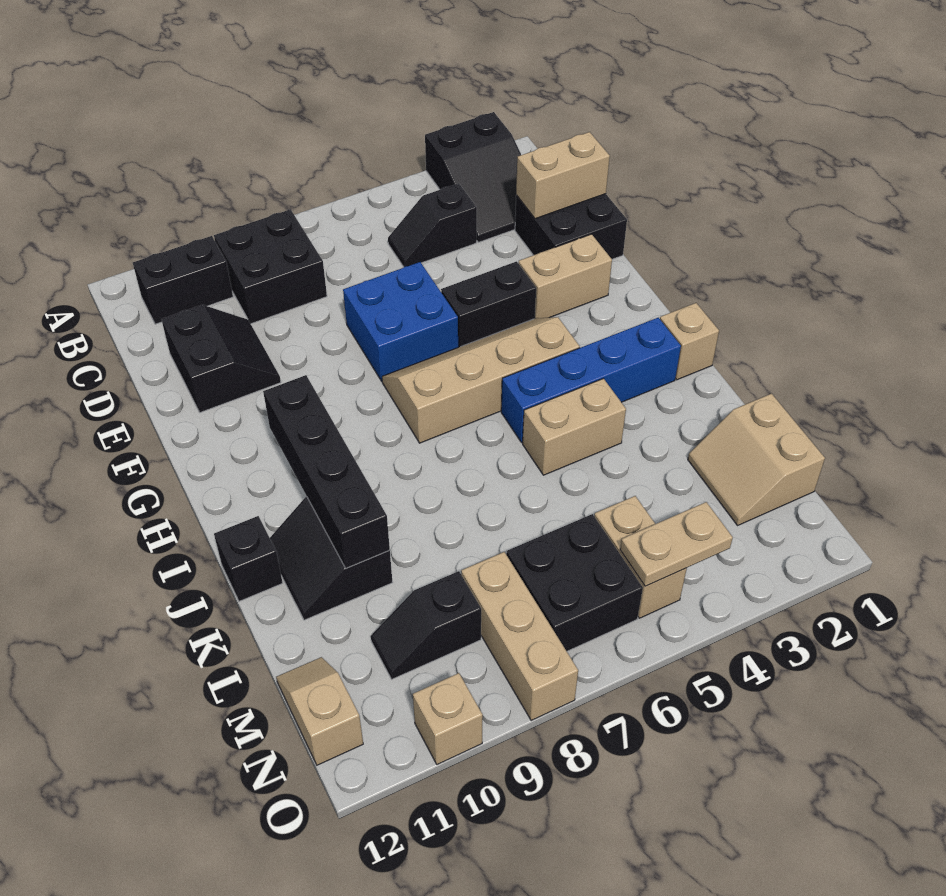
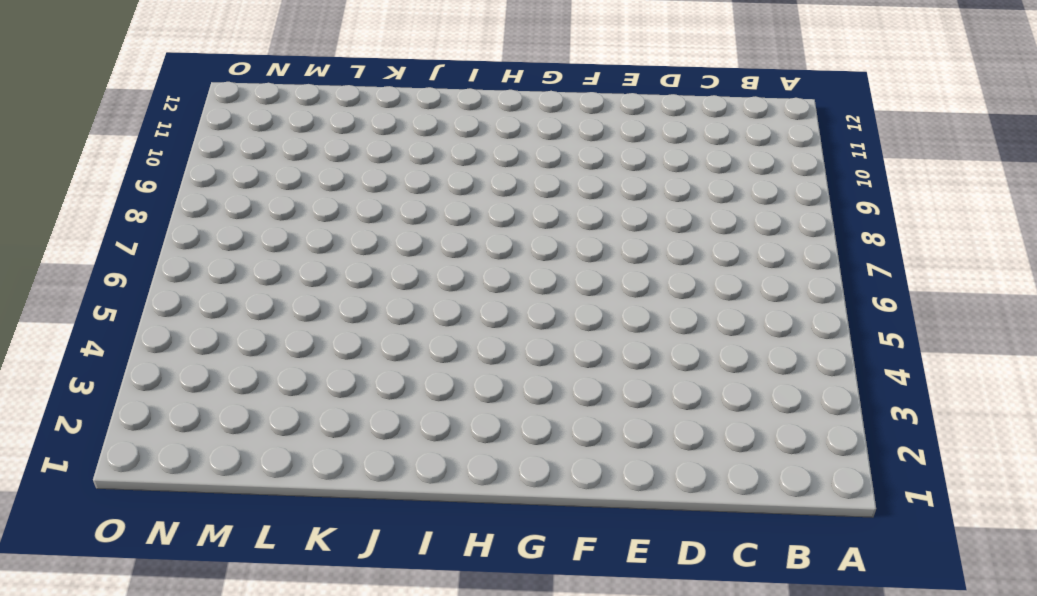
none -> black slope A2:C3 level 1 top A
none -> black brick B8:C9 level 1
none -> black brick B10:B11 level 1

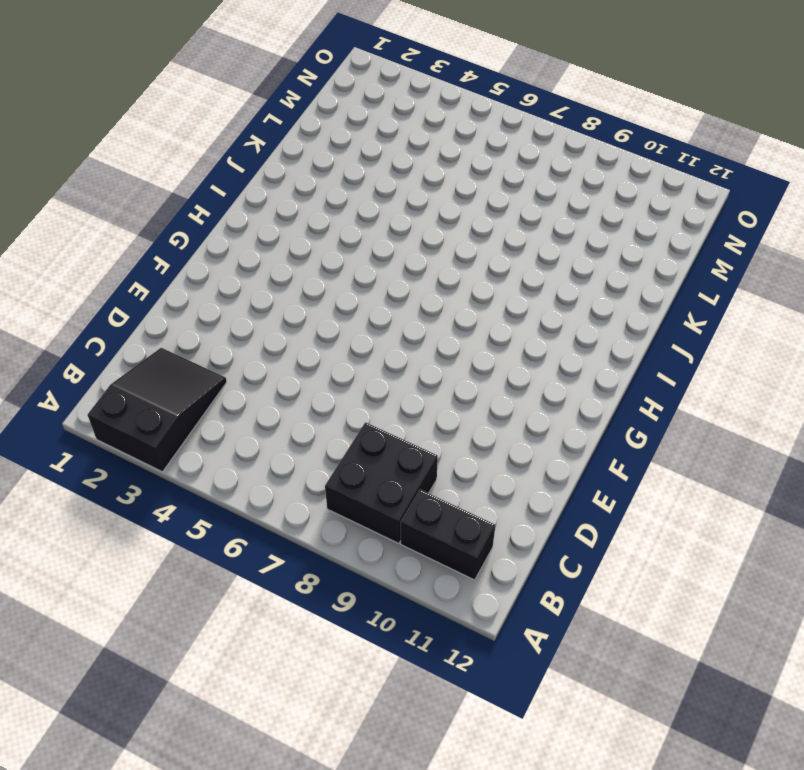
none -> black slope C4:C5 level 1 top 4
none -> black brick D1:E2 level 1
none -> black slope D10:E11 level 1 top 11

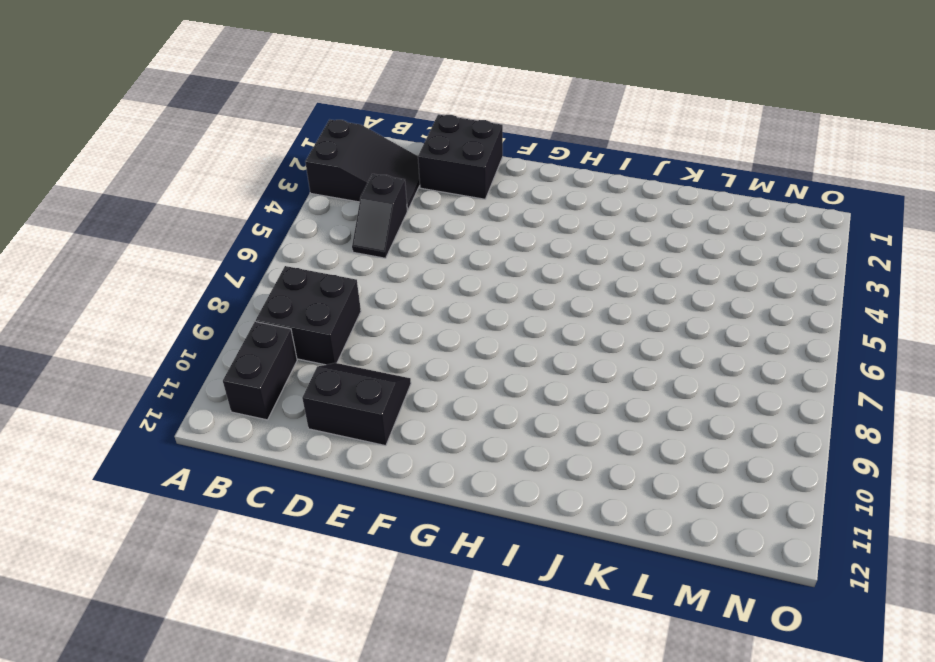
none -> blue brick E6:F7 level 1
none -> tan brick F2:F3 level 1
none -> black brick F4:F5 level 1

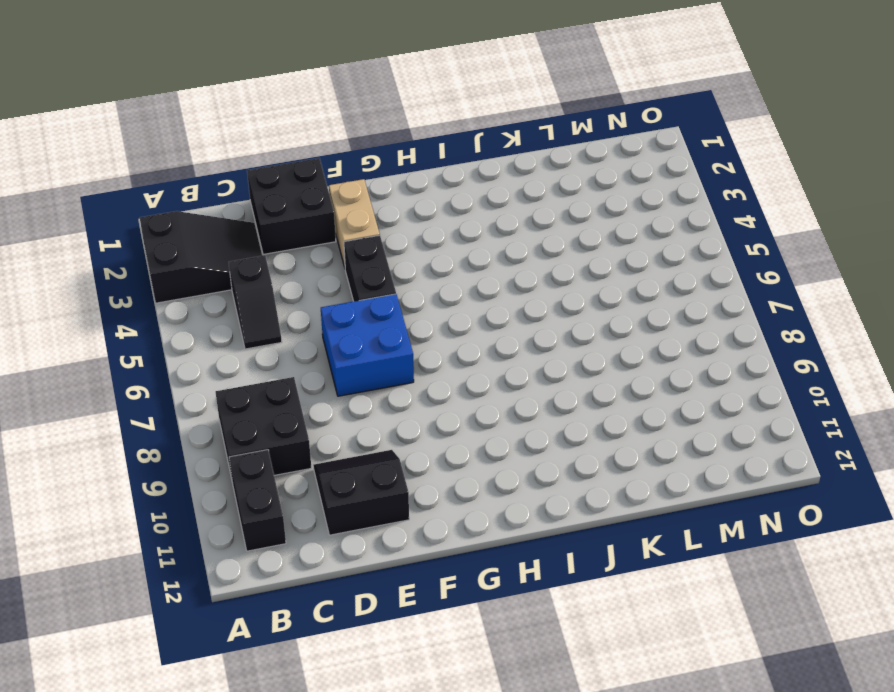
none -> tan slope G4:H7 level 1 top H
none -> tan brick I1 level 1
none -> blue brick I2:I5 level 1

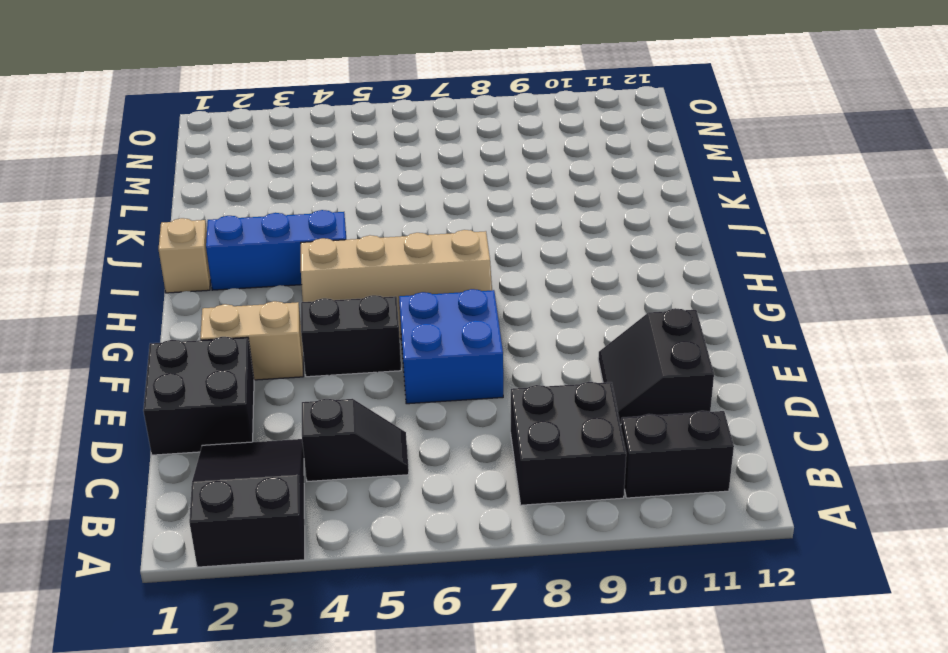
blue brick I2:I4 level 1 -> blue brick I2:I5 level 1
none -> tan brick J4:J5 level 1
none -> black slope J10:K11 level 1 top 10
none -> black brick J12 level 1

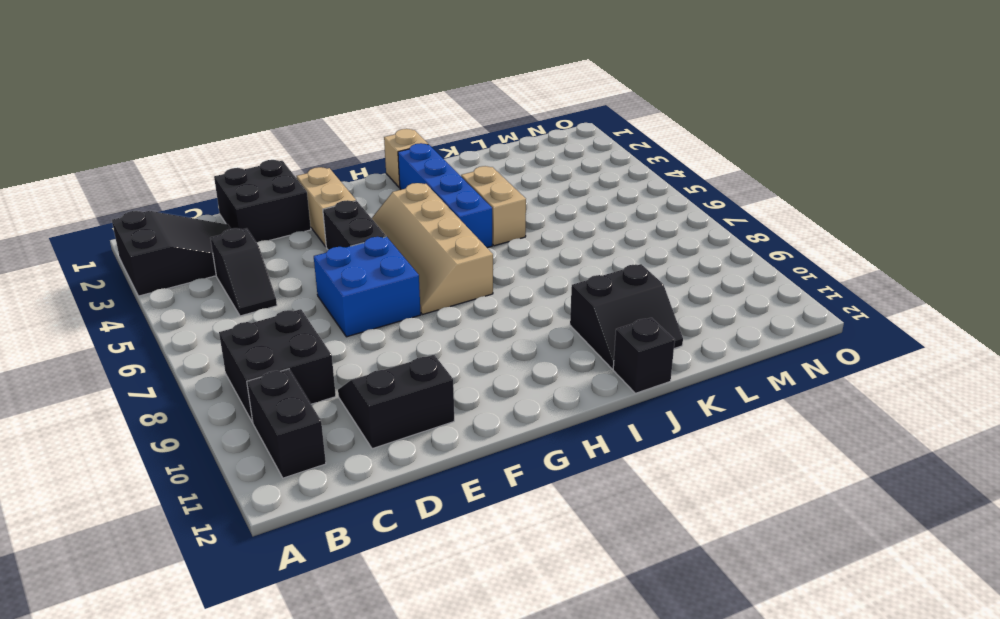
none -> tan slope L1:M2 level 1 top 1
none -> tan brick M5:N5 level 1
none -> black brick M6:N7 level 1

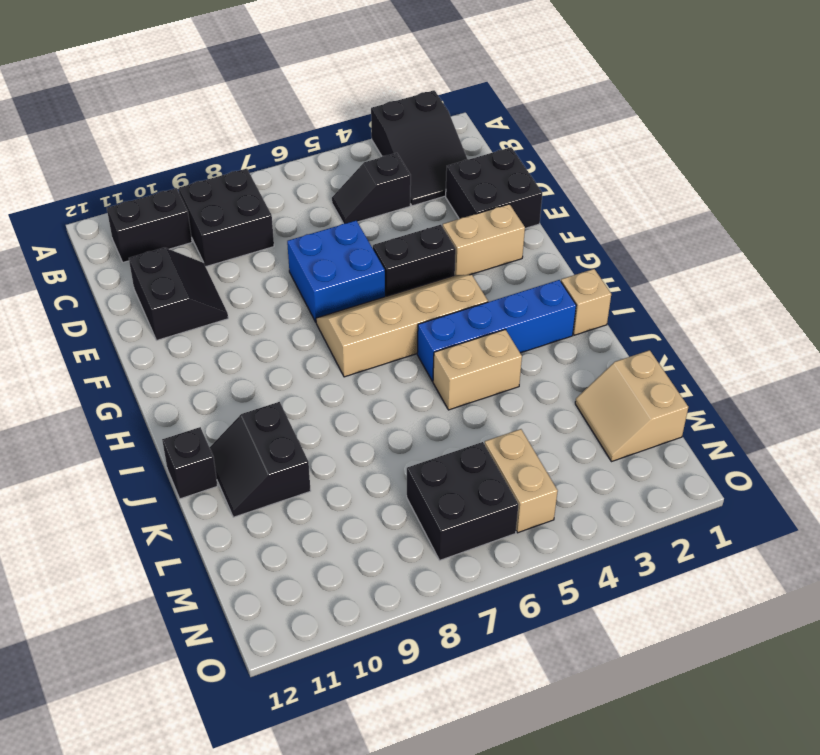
none -> tan brick M8:O8 level 1
none -> black slope M9:M10 level 1 top 9
none -> tan slope M12:N12 level 1 top N

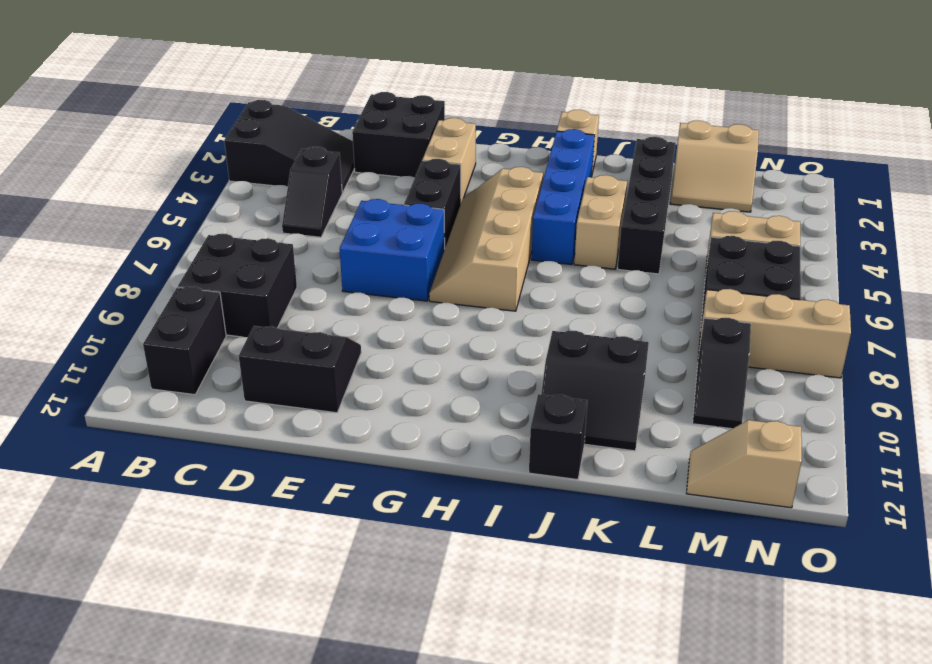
black brick K2:K5 level 1 -> black brick H10:K10 level 2
none -> tan brick O10 level 1
none -> tan brick D1:D2 level 2
none -> tan plate N4:N5 level 2

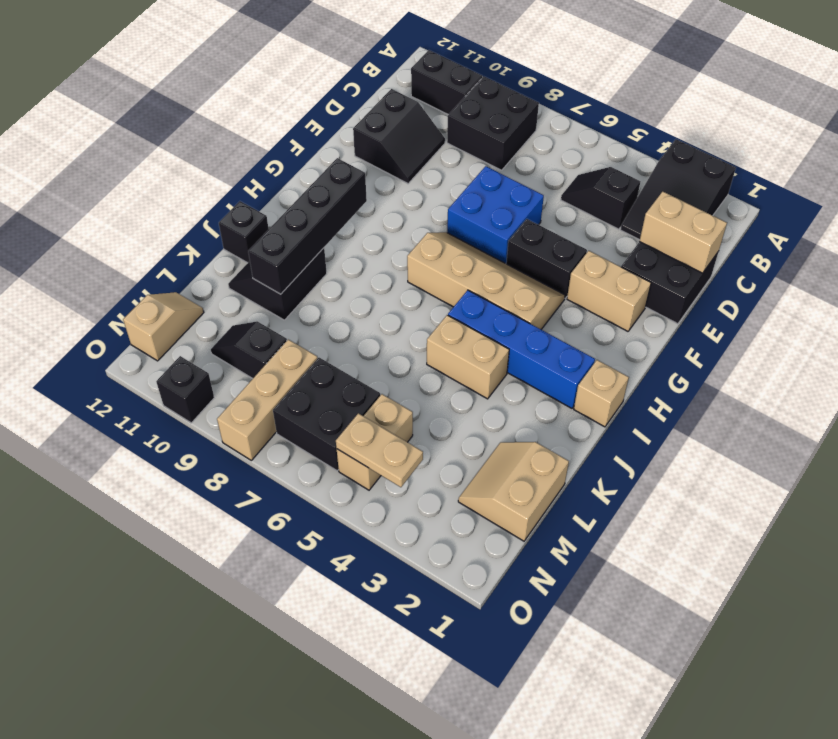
black brick O10 level 1 -> tan brick O10 level 1

